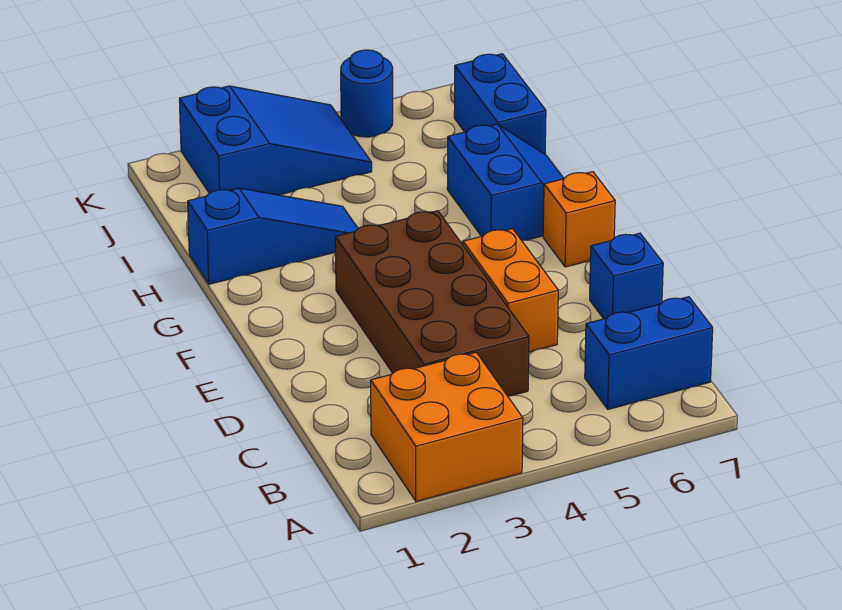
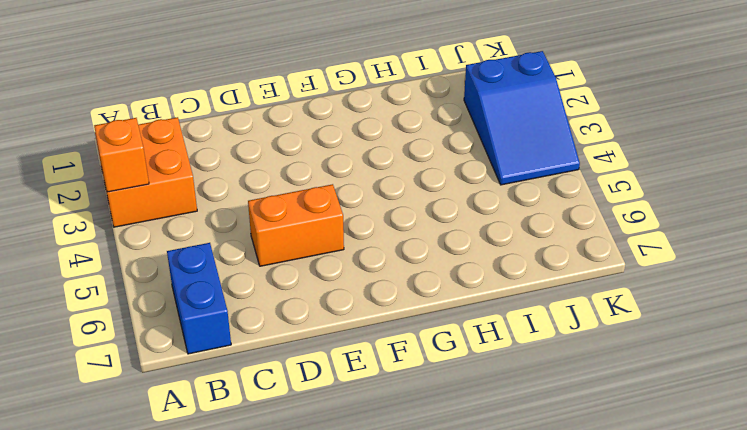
orange brick A3 level 2 -> orange brick F7 level 1
none -> brown brick C3:F4 level 1
none -> blue brick D7 level 1

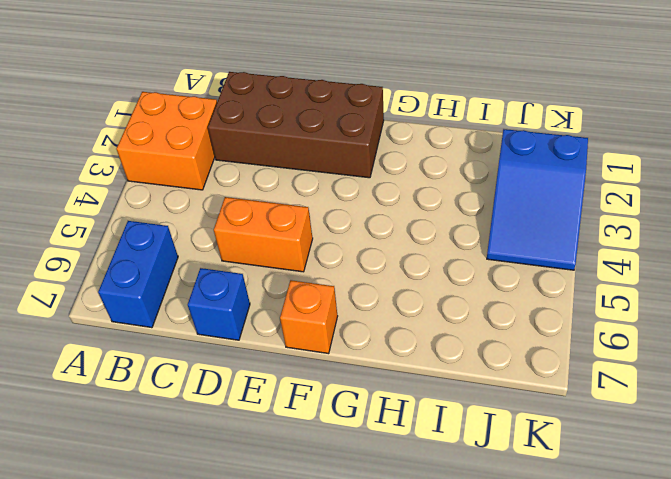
brown brick C1:F2 level 1 -> brown brick C3:F4 level 1
none -> blue slope G6:H7 level 1 top 6
none -> blue slope H1:H3 level 1 top 1

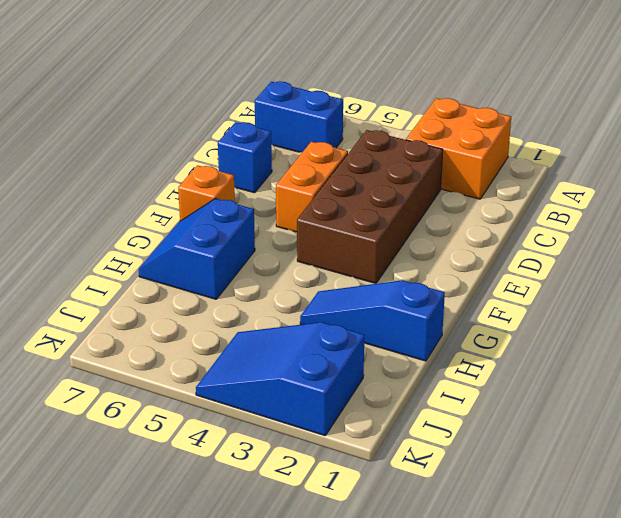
none -> blue brick I7:J7 level 1
none -> blue round brick K5 level 1

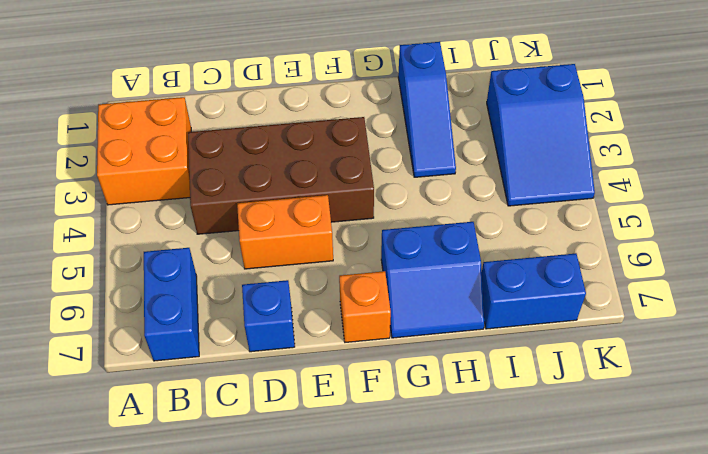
none -> blue round brick K5 level 1

